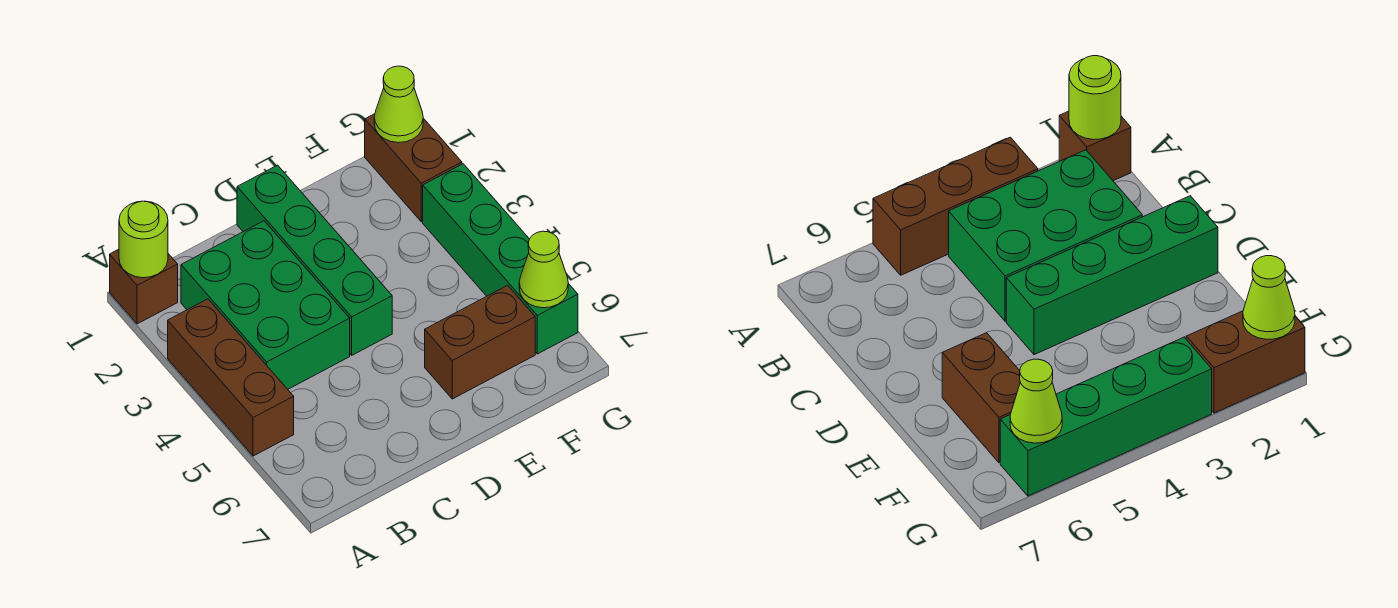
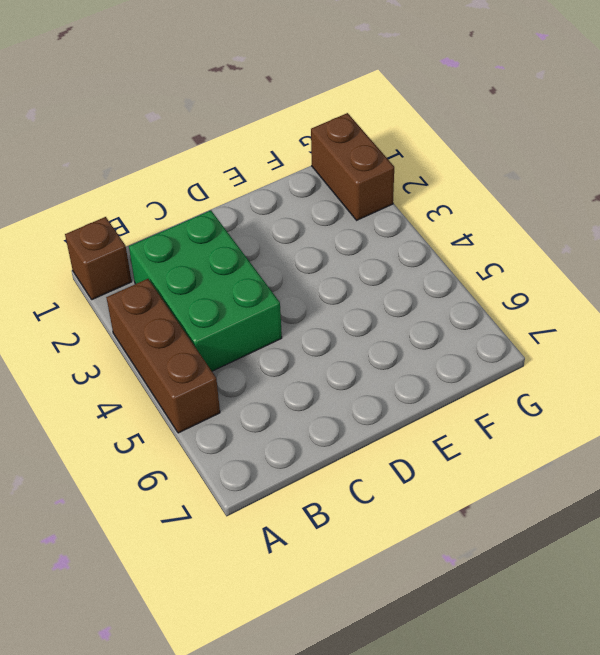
none -> green brick D1:D4 level 1
none -> brown brick E6:F6 level 1

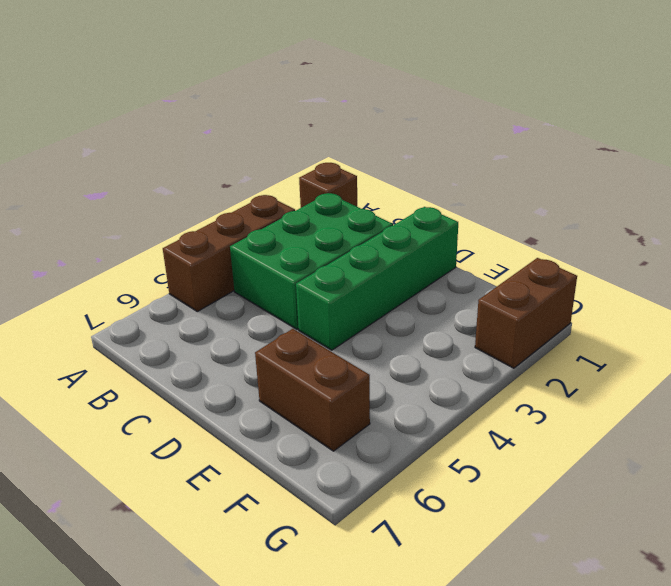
none -> green brick G3:G6 level 1
none -> lime round brick A1 level 2

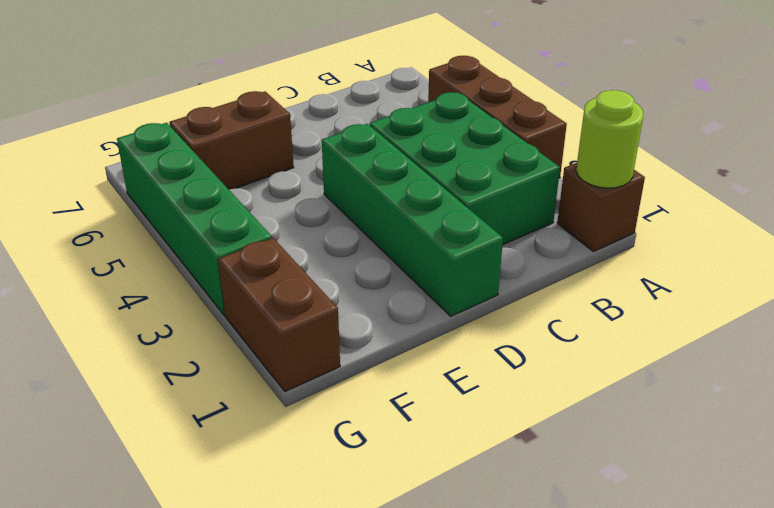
none -> lime cone G1 level 2
none -> lime cone G6 level 2

